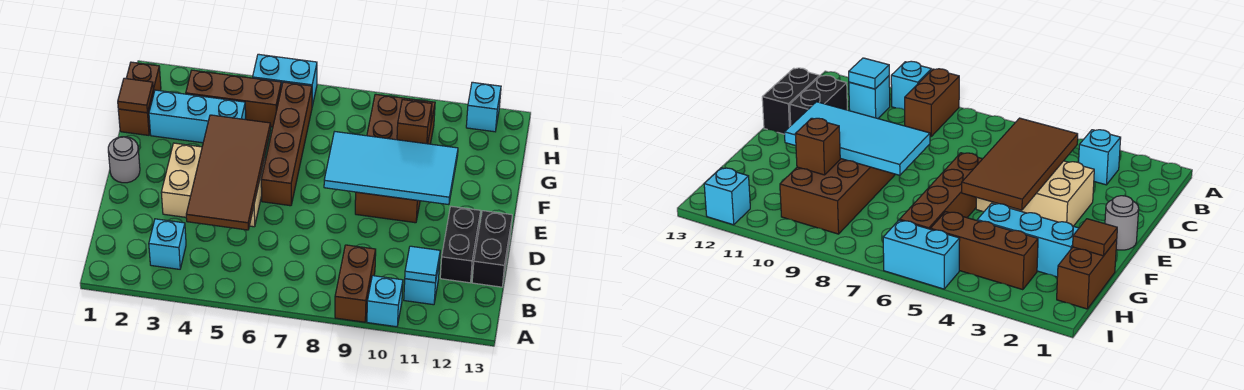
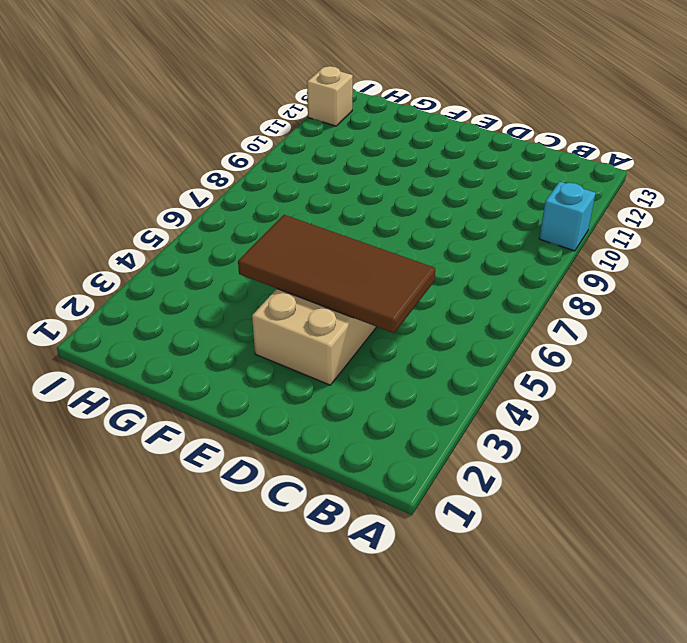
tan brick I12 level 1 -> cyan brick I12 level 1
none -> brown brick A9:B9 level 1
none -> cyan brick B3 level 1
none -> cyan brick B11 level 1

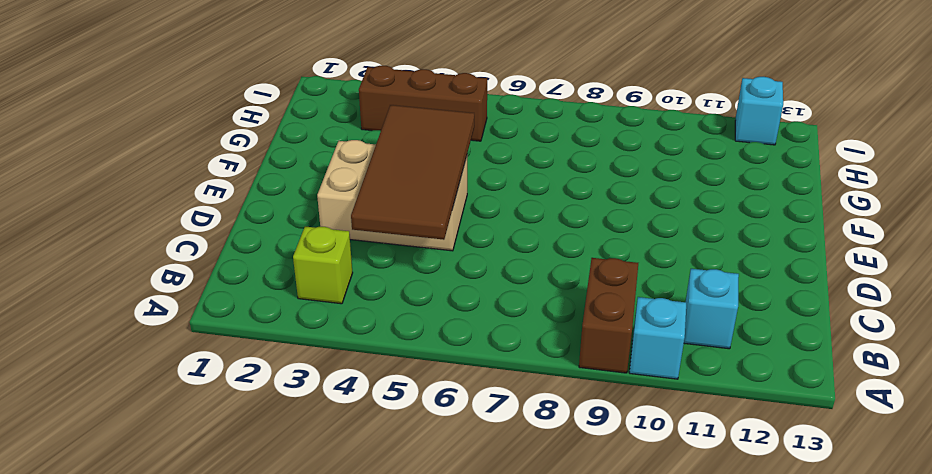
lime brick B3 level 1 -> cyan brick B3 level 1
none -> black brick C12:D12 level 1
none -> black brick C13:D13 level 1
none -> grey round brick E1 level 1

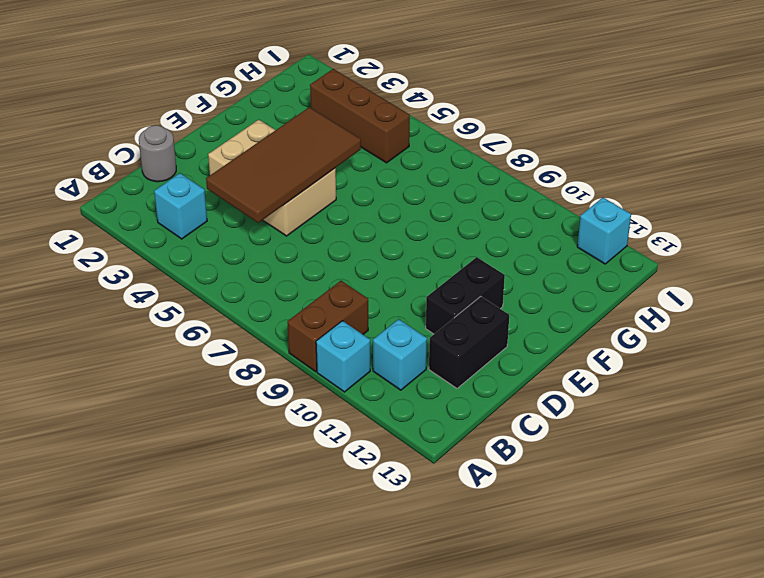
grey round brick C1 level 1 -> grey round brick E1 level 1
black brick D11:E11 level 1 -> black brick C13:D13 level 1
none -> brown brick E6:H6 level 1
none -> brown brick E9:H10 level 1
none -> brown brick G1:H1 level 1

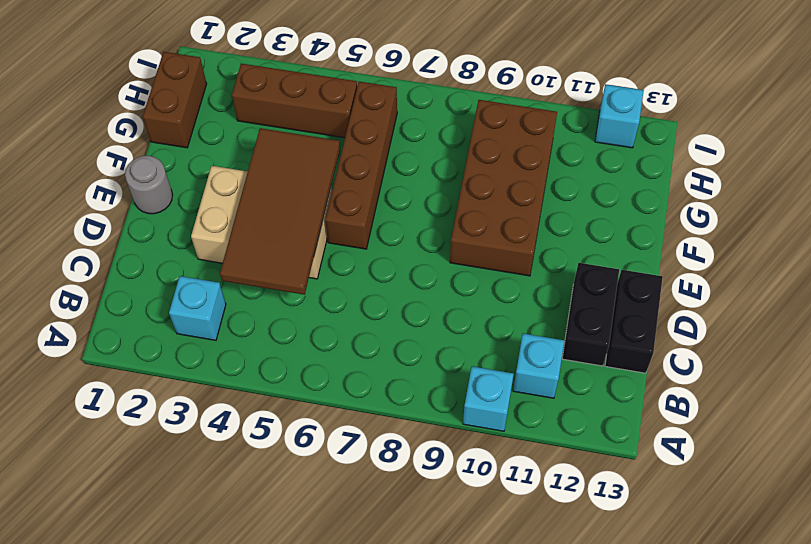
none -> brown brick A9:B9 level 1
none -> cyan brick G2:G4 level 1
none -> cyan brick I5:I6 level 1

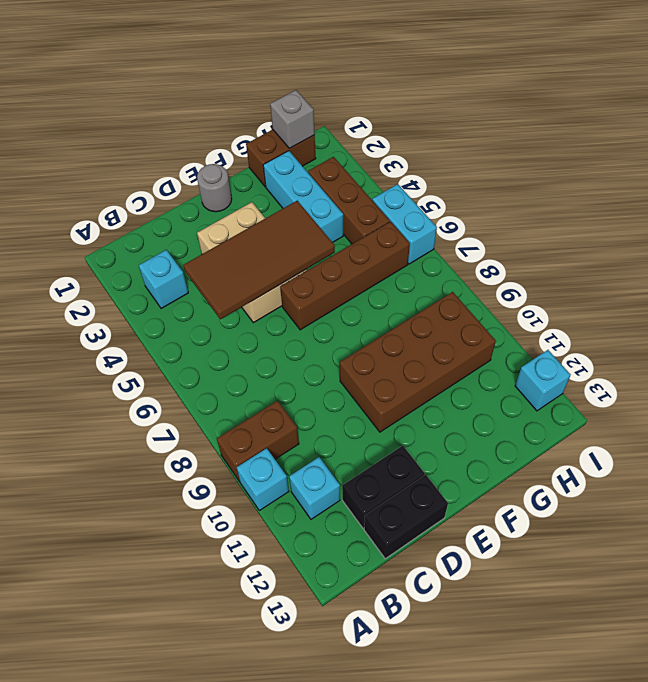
grey brick H1 level 2 -> none
none -> cyan tile B11 level 2
none -> cyan tile E8:F11 level 2
none -> brown tile G1 level 2

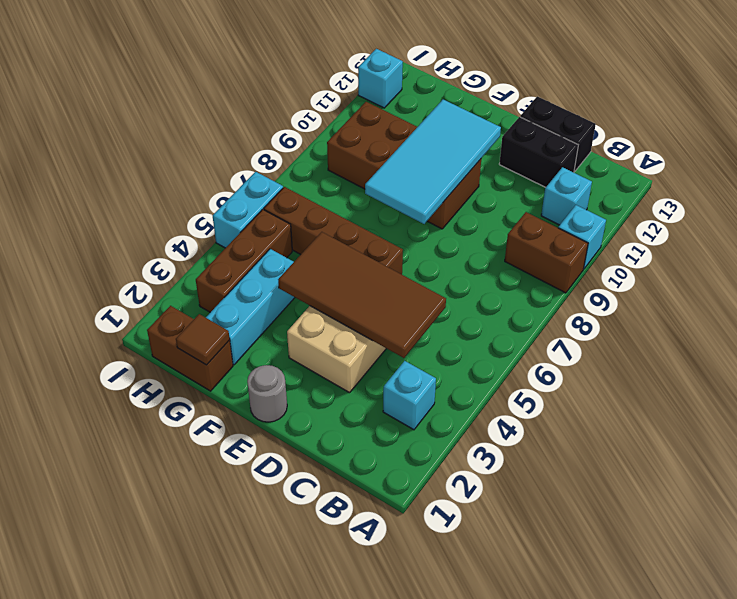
none -> cyan tile B11 level 2
none -> brown brick G10 level 2

